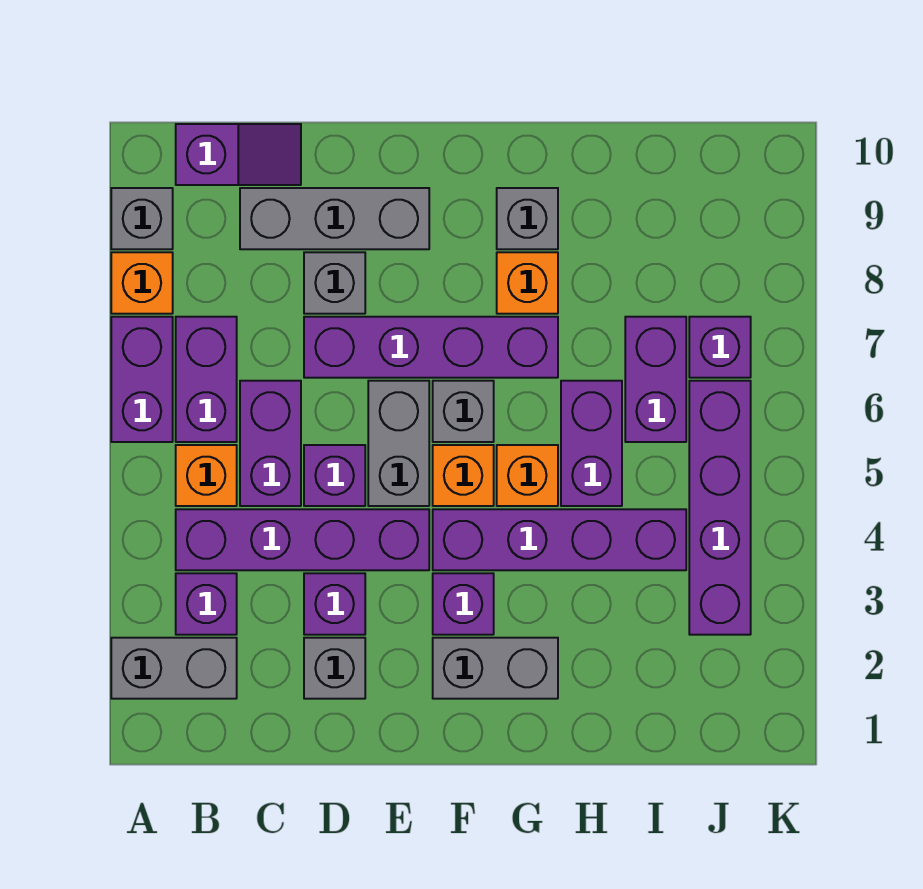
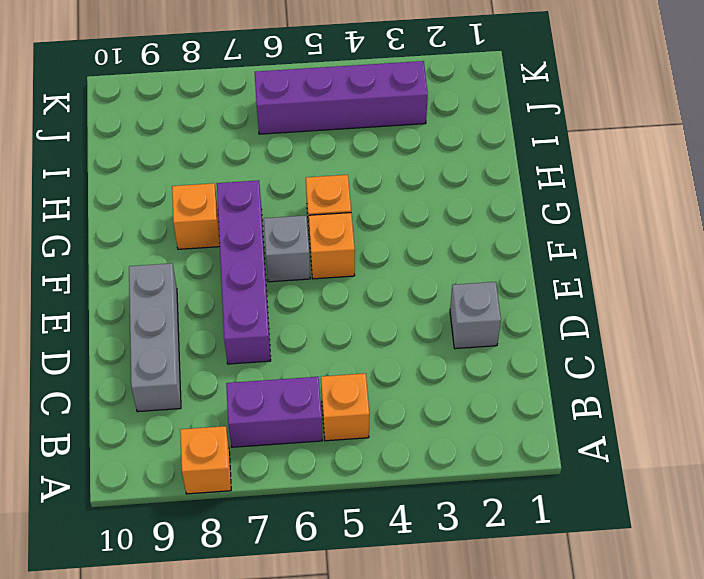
none -> grey brick A2:B2 level 1
none -> purple brick A6:A7 level 1
none -> grey brick A9 level 1

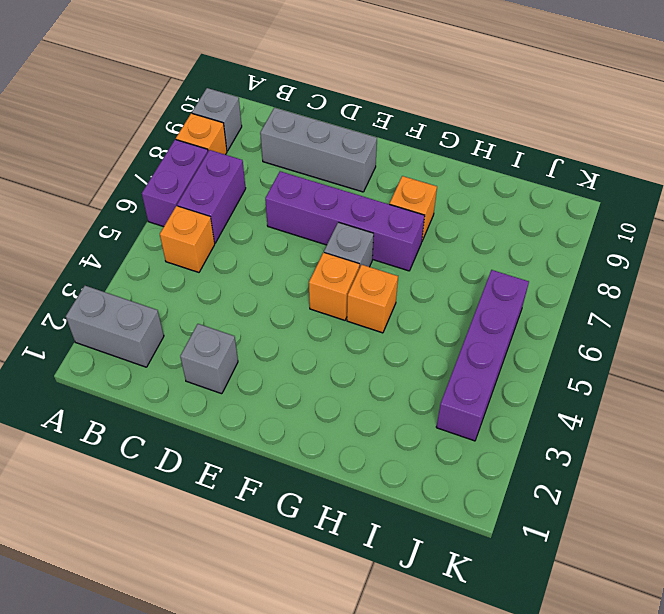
none -> purple brick B3 level 1
none -> purple brick B4:E4 level 1
none -> purple slope B10:C10 level 1 top B

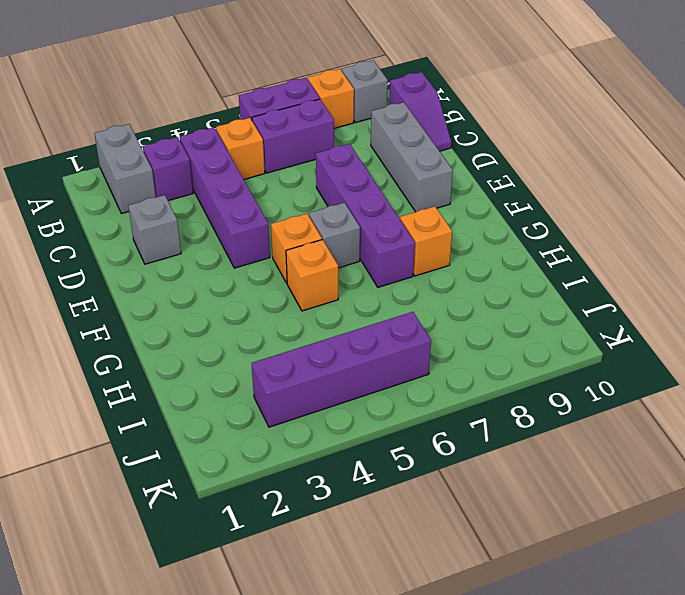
none -> purple brick C5:C6 level 1
none -> purple brick D3 level 1
none -> purple brick D5 level 1

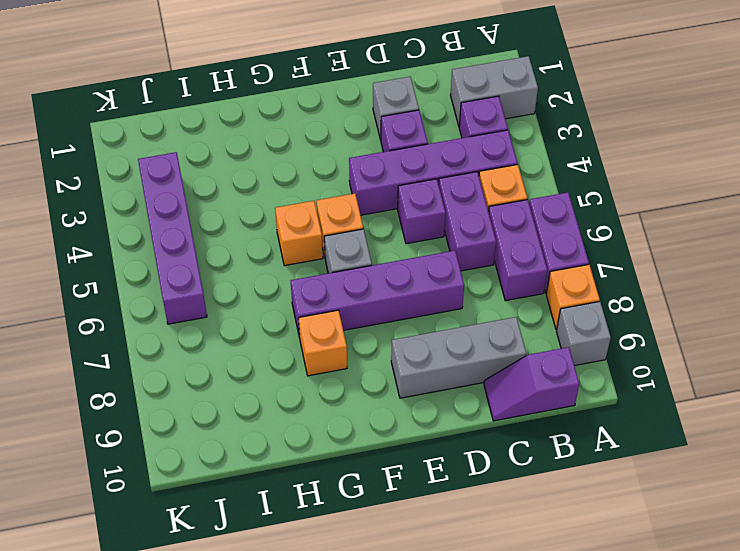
none -> grey brick D8 level 1
none -> grey brick E5:E6 level 1
none -> grey brick F2:G2 level 1

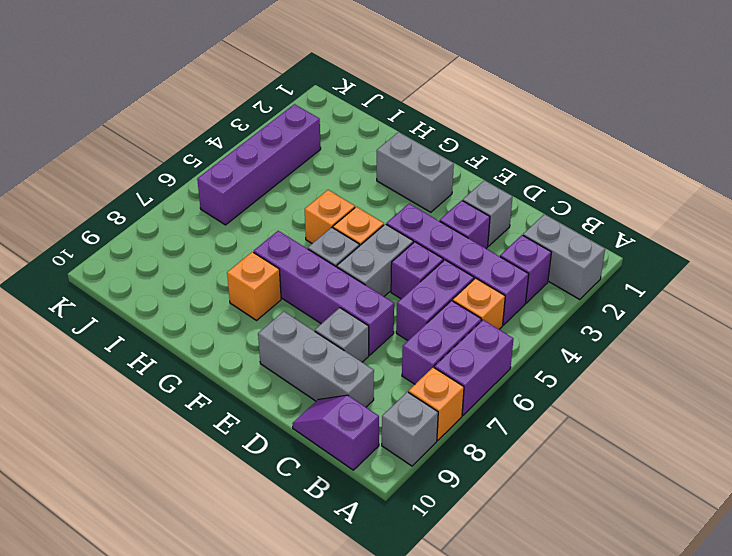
none -> purple brick F3 level 1
none -> purple brick F4:I4 level 1
none -> grey brick G9 level 1

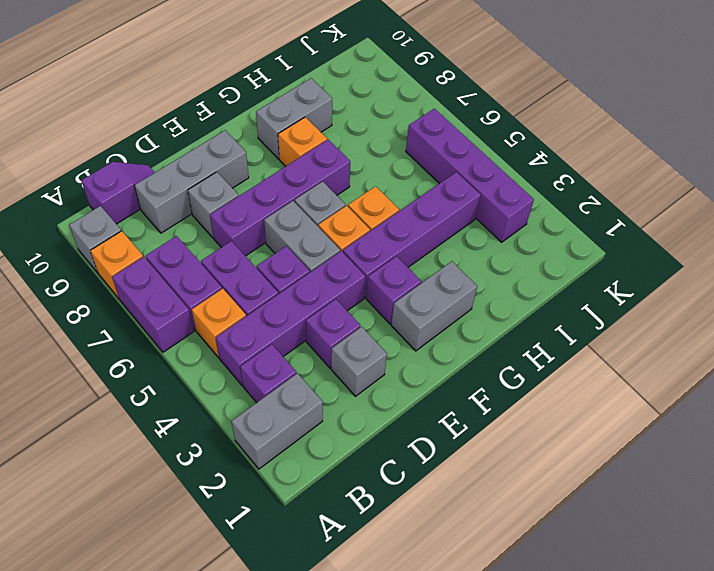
grey brick G9:H9 level 1 -> grey brick G9 level 1
none -> purple brick H5:H6 level 1
none -> purple brick I6:I7 level 1
none -> purple brick J7 level 1

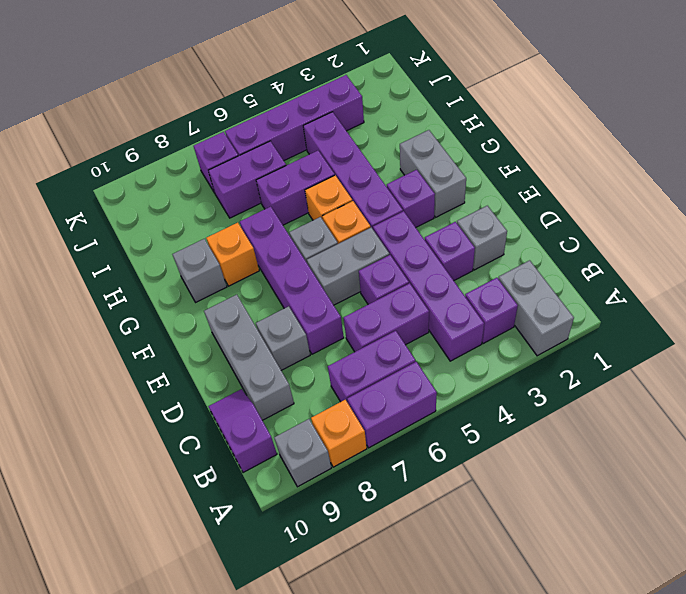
none -> orange brick B5 level 1

